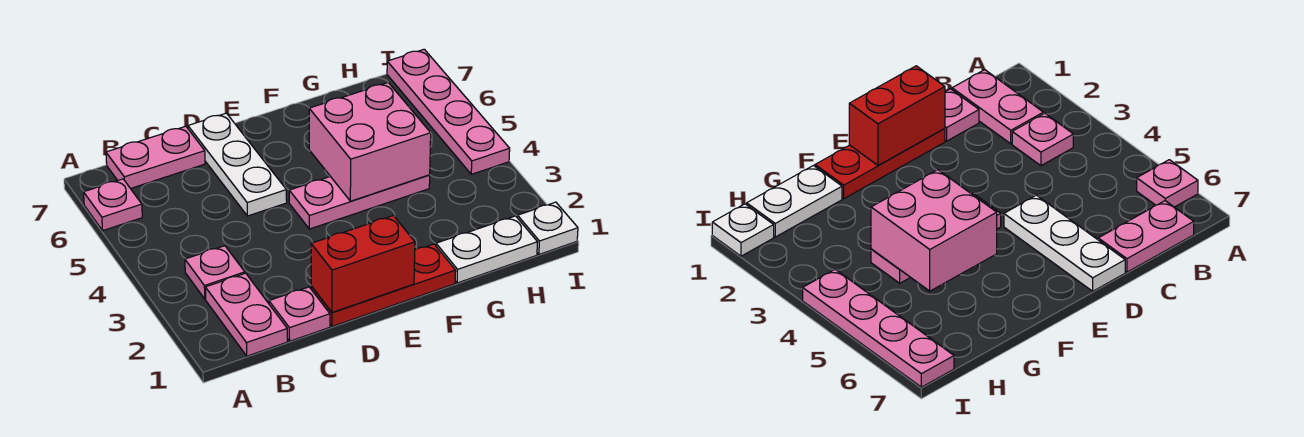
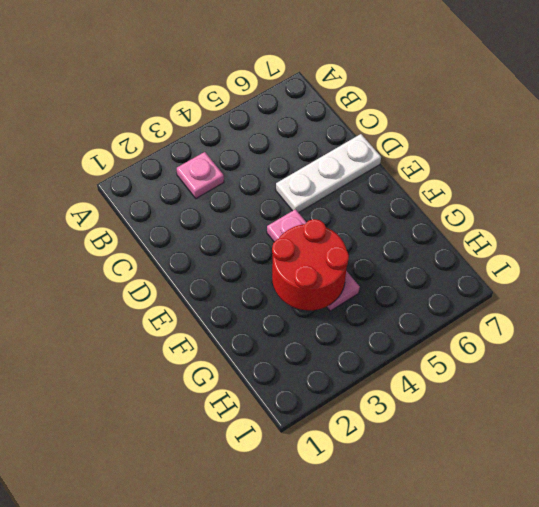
red round brick F3:G4 level 2 -> pink brick F4:G5 level 2
none -> pink plate A6 level 1
none -> pink plate B1:B2 level 1
none -> pink plate B7:C7 level 1

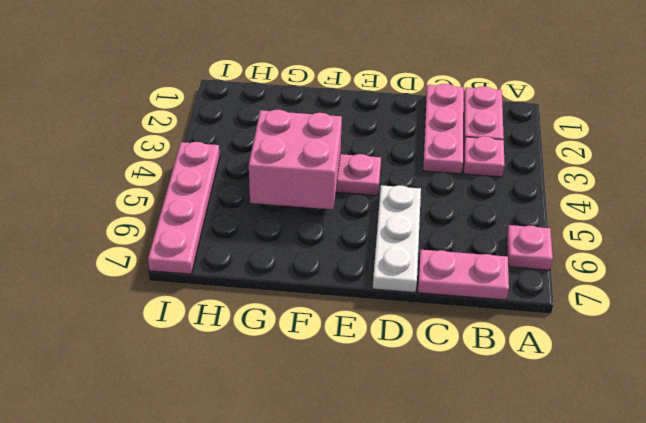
pink plate C1:C3 level 1 -> pink plate C1 level 1
none -> red plate D1:F1 level 1
none -> white plate G1:H1 level 1
none -> white plate I1 level 1

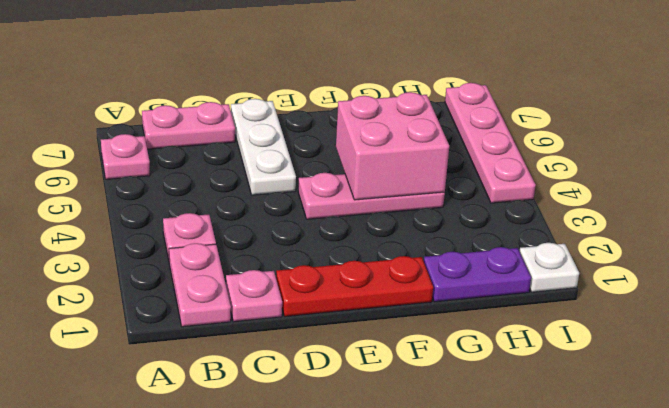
purple plate G1:H1 level 1 -> white plate G1:H1 level 1
none -> red brick D1:E1 level 2

